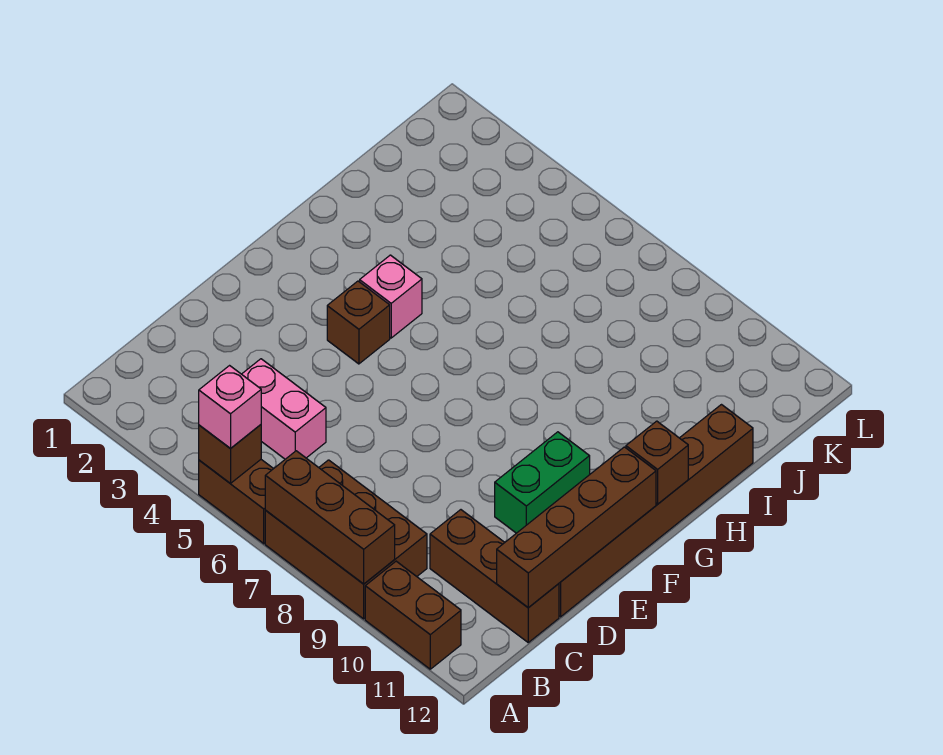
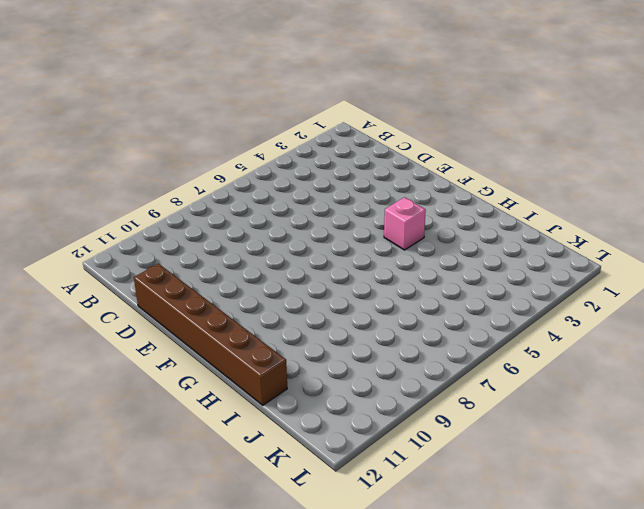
none -> brown brick A5:A6 level 1
none -> brown brick A7:B9 level 1
none -> brown brick A10:A11 level 1

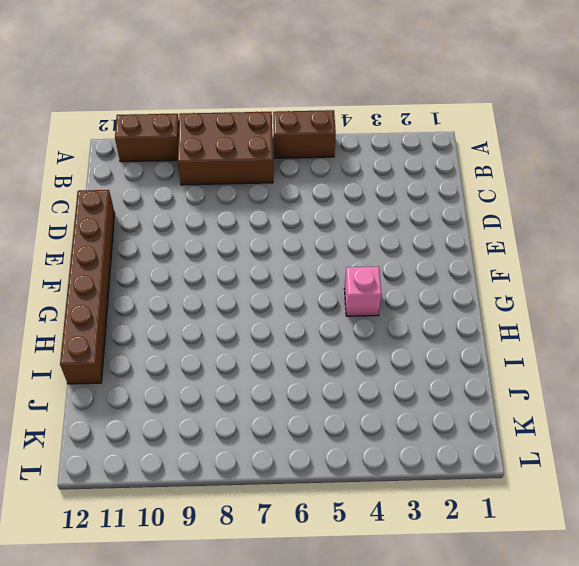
none -> pink brick C4:C5 level 1
none -> brown brick C10:C12 level 1
none -> green brick E10:F10 level 1

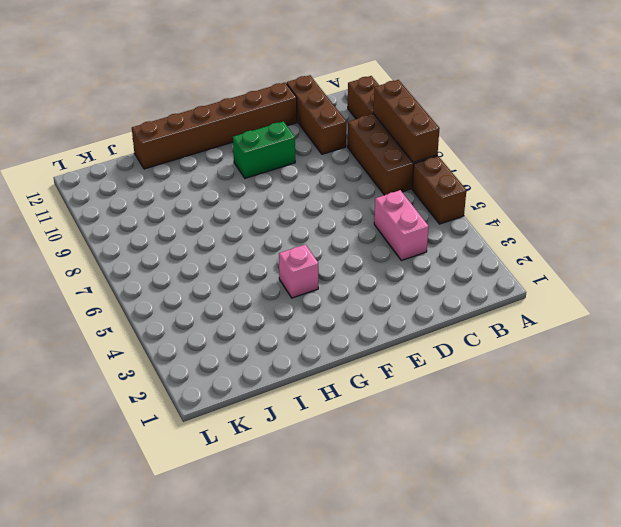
none -> brown brick F4 level 1
none -> brown brick A5 level 2
none -> brown brick C12:F12 level 2

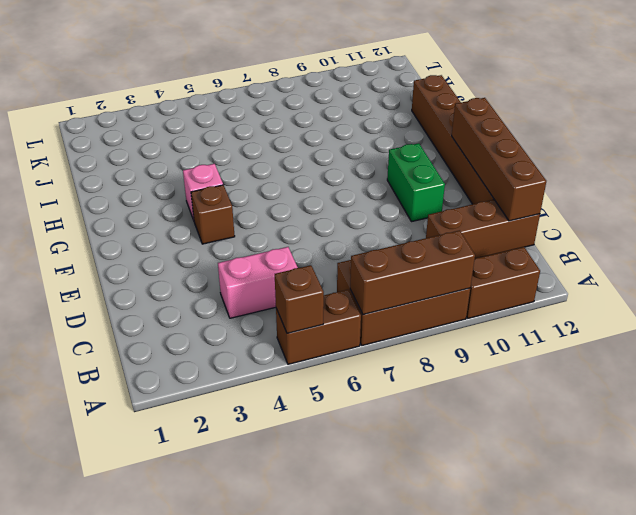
none -> brown brick G12 level 2
none -> pink brick A5 level 3

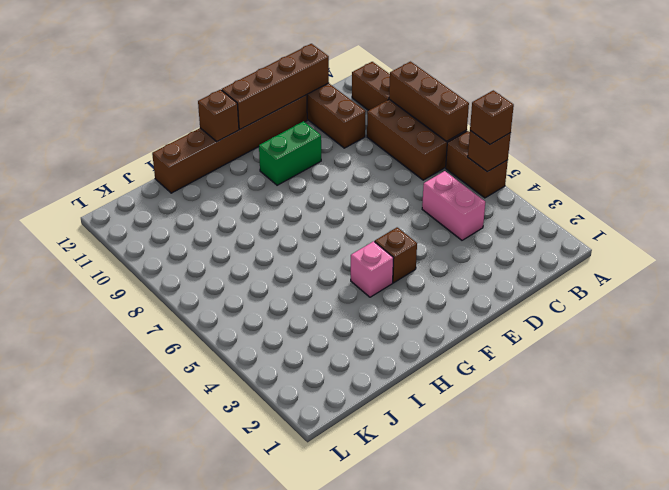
brown brick A5 level 3 -> pink brick A5 level 3

